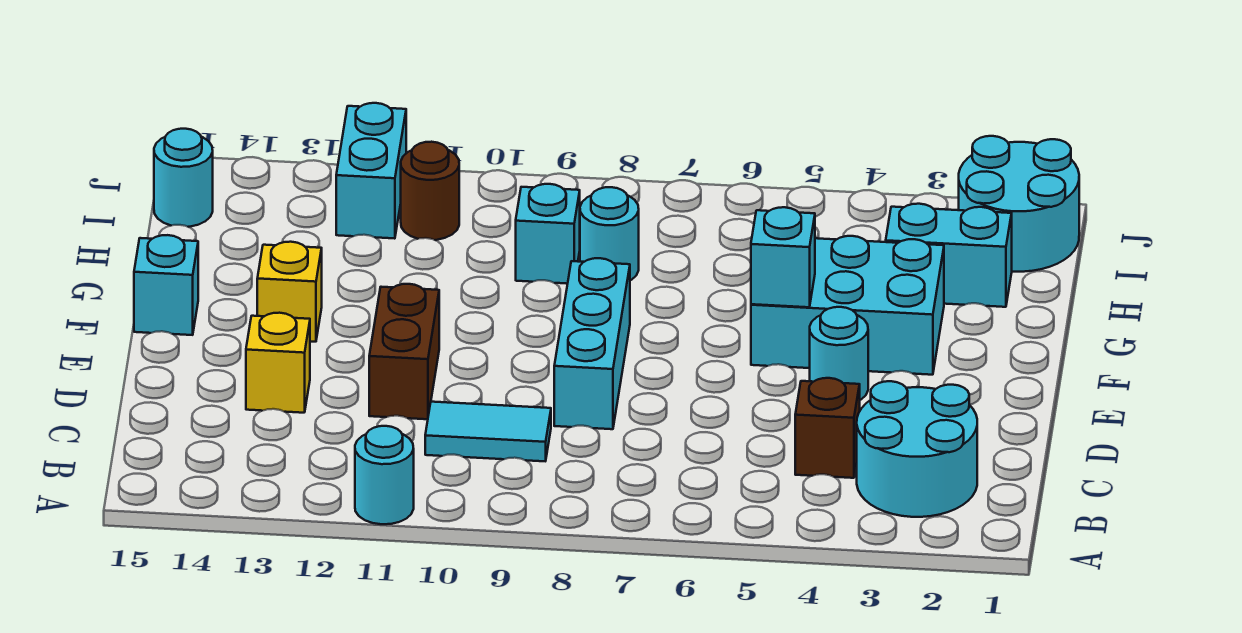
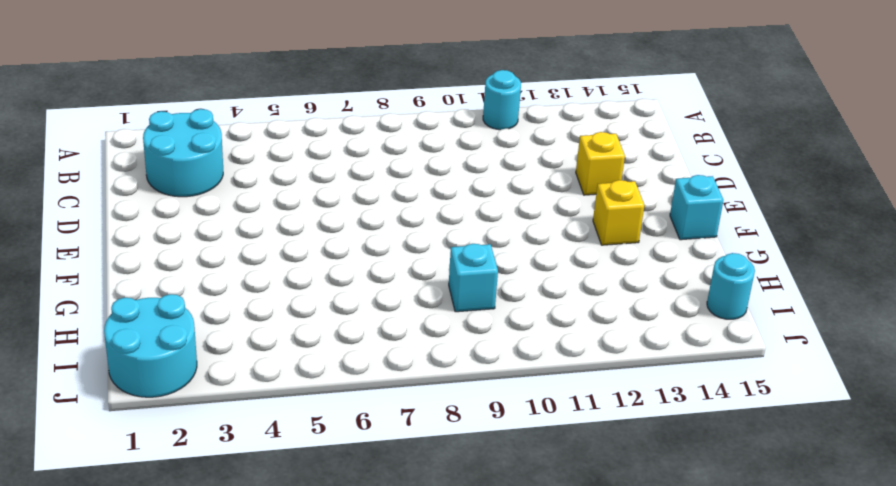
none -> brown brick C4 level 1
none -> cyan tile C9:C10 level 1
none -> cyan brick D8:F8 level 1

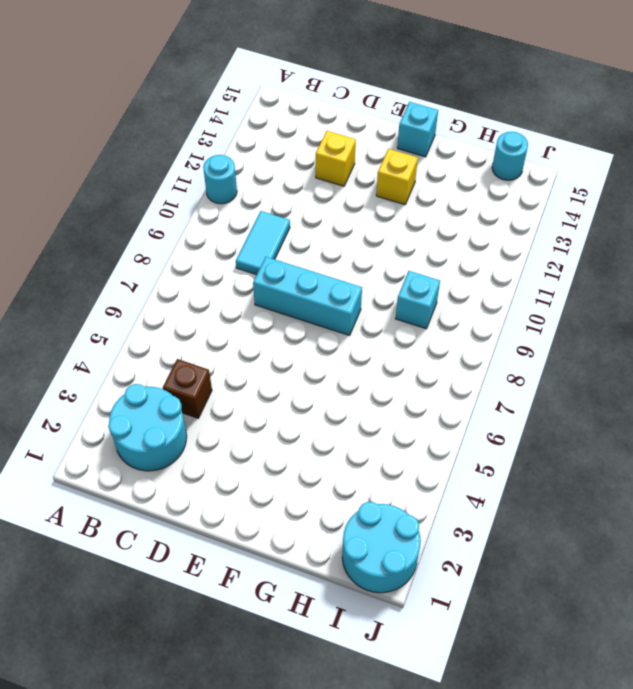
none -> brown brick D11:E11 level 1
none -> cyan round brick E4 level 1
none -> cyan brick F3:G5 level 1

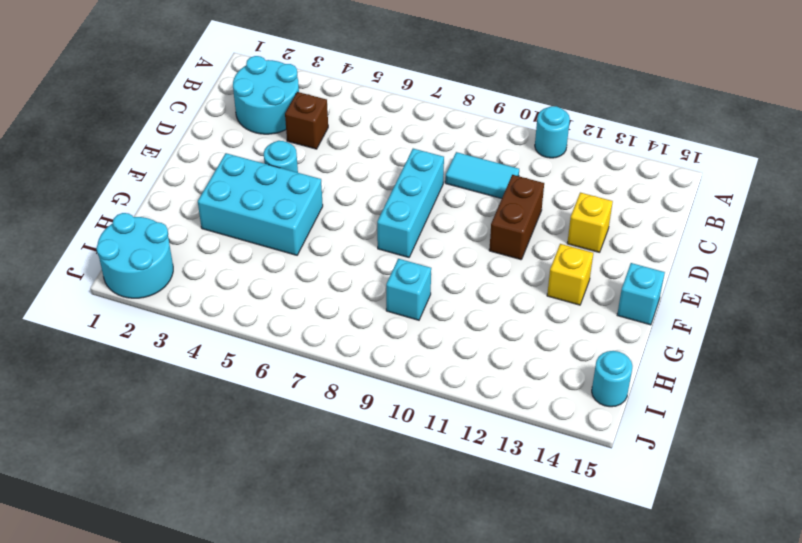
none -> cyan brick H2:H3 level 1
none -> cyan round brick H8 level 1
none -> brown round brick I11 level 1

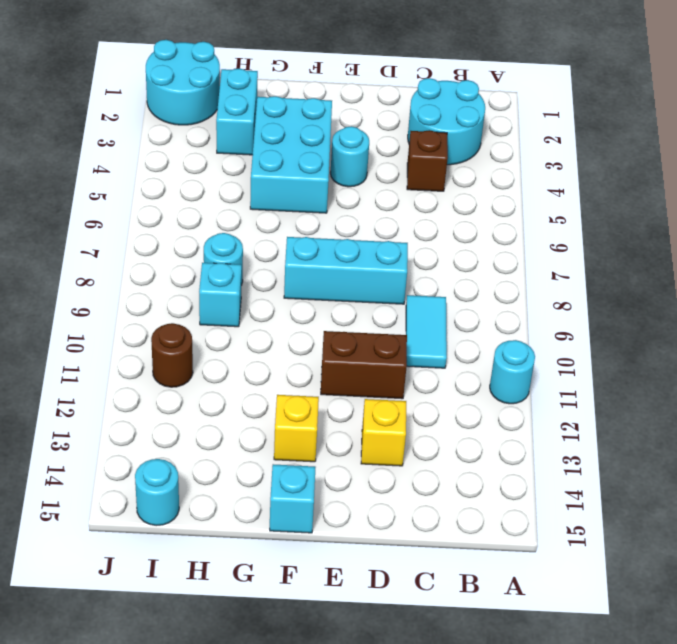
none -> cyan brick I12:J12 level 1
none -> cyan brick F5 level 2

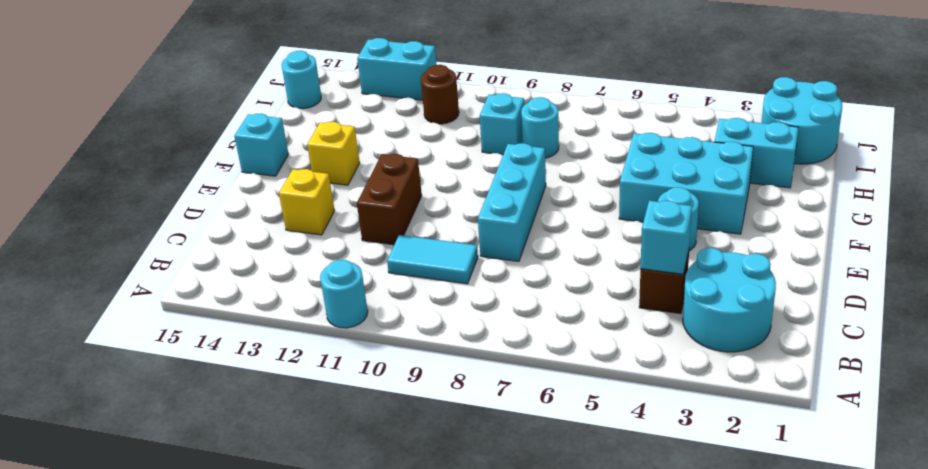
cyan brick C4 level 2 -> cyan brick F5 level 2
cyan brick J12:J13 level 1 -> cyan brick I12:J12 level 1

